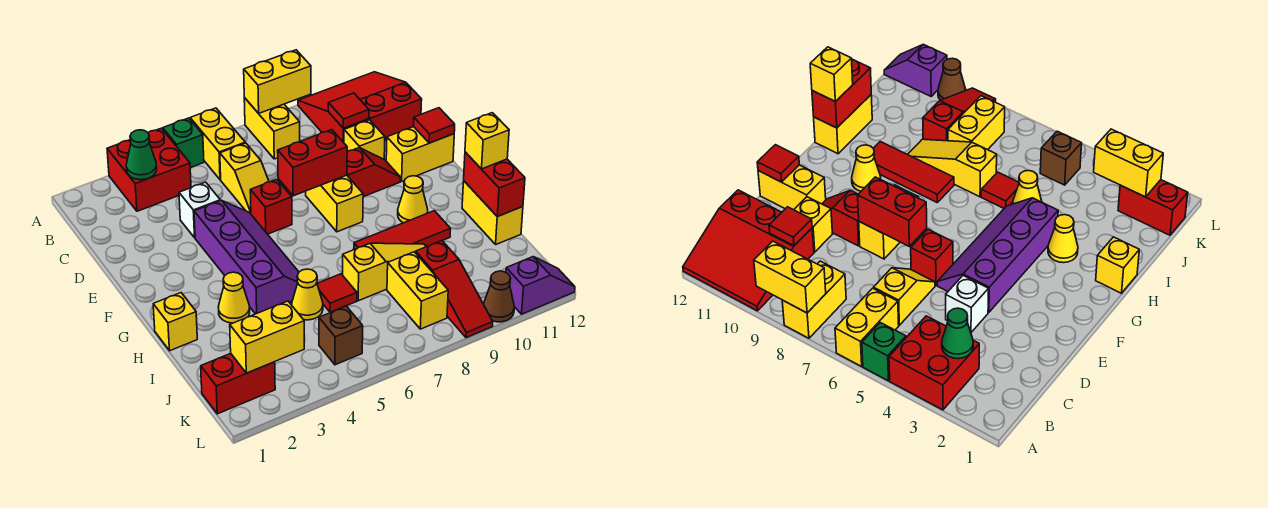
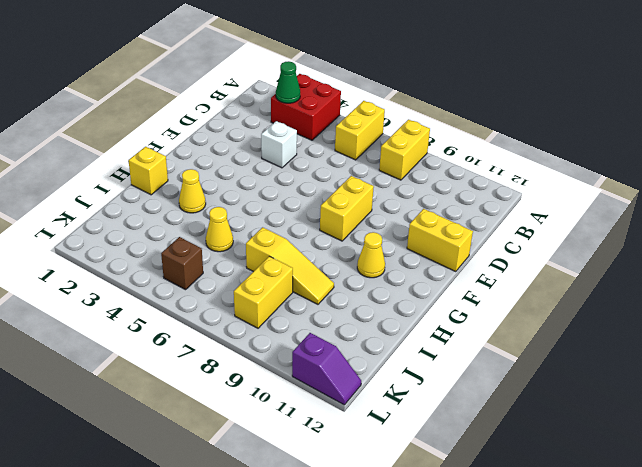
none -> green brick A5 level 1
none -> red slope A10:C12 level 1 top C
none -> yellow slope C6:D6 level 1 top C
none -> yellow brick D10 level 1

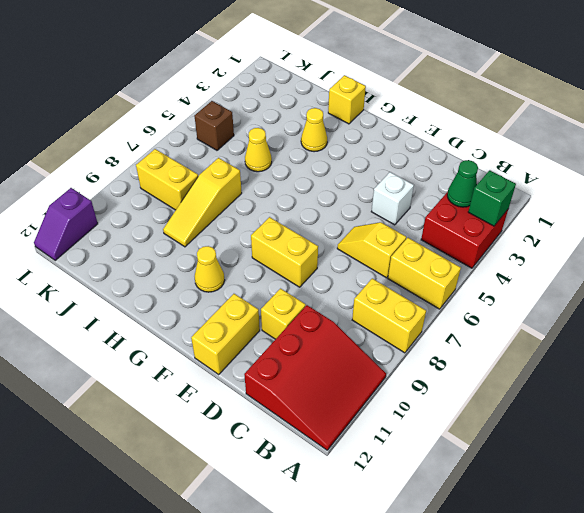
green brick A3 level 2 -> green brick A5 level 1
none -> purple slope E4:H5 level 1 top 4
none -> red brick E6 level 1
none -> red slope E9:E10 level 1 top 9
none -> red tile H8:H10 level 1

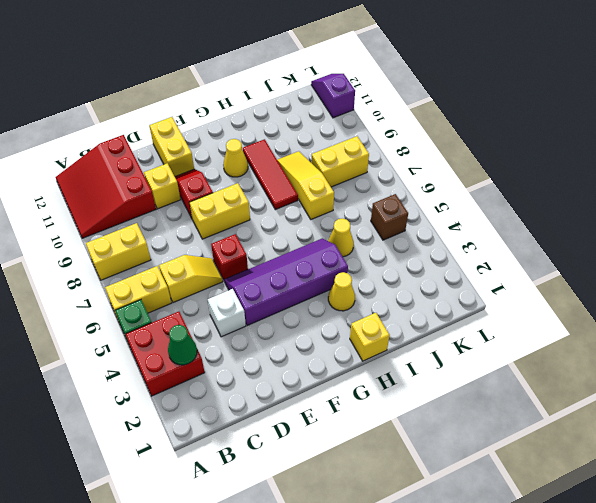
none -> yellow brick H12:I12 level 1
none -> red tile I6 level 1
none -> red slope J9:L9 level 1 top J
none -> red brick K1:K2 level 1

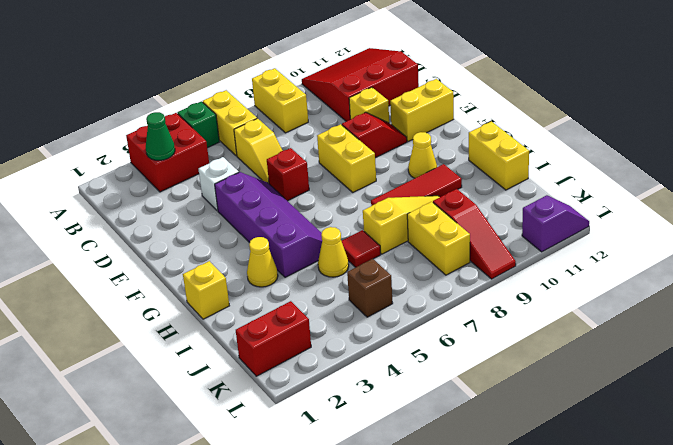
none -> brown cone L10 level 1
none -> yellow brick A8:A9 level 2
none -> red tile C10 level 2
none -> red brick E7:E8 level 2

